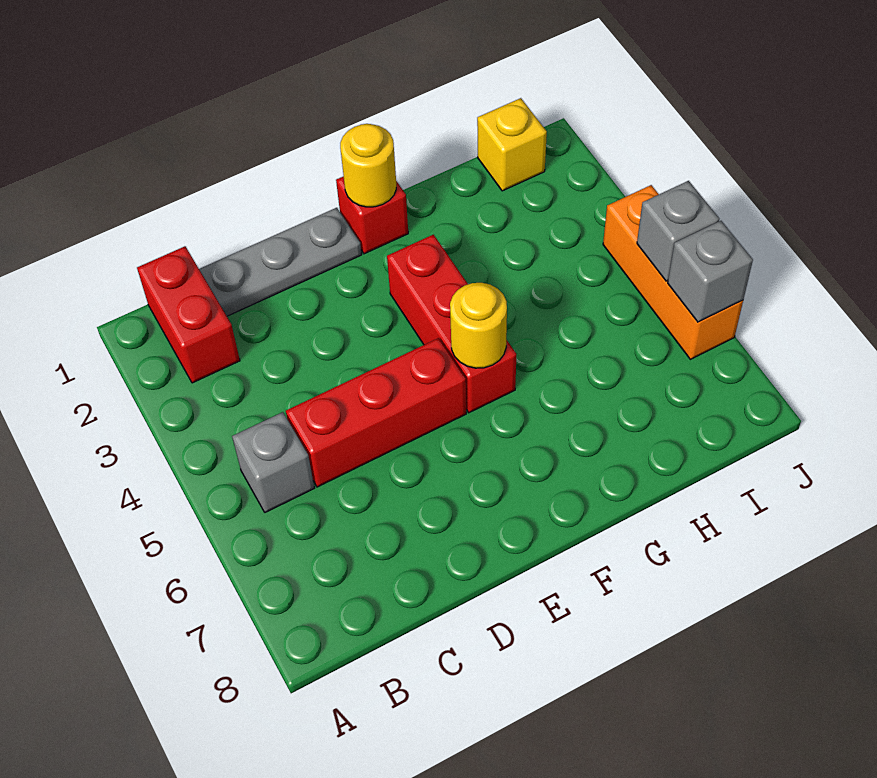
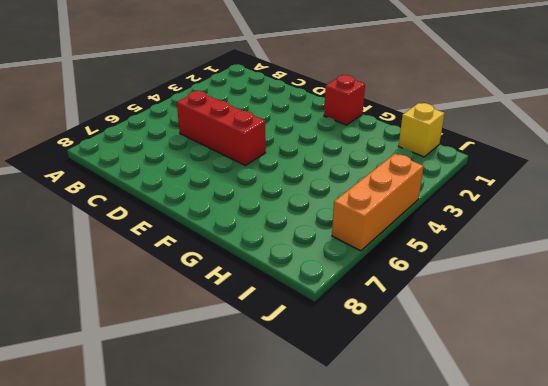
none -> red brick B1:B2 level 1
none -> grey brick B5 level 1
none -> grey plate C1:E1 level 1

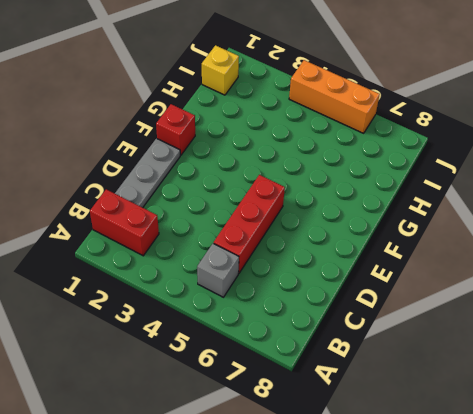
none -> red brick F3:F5 level 1
none -> yellow round brick F1 level 2
none -> yellow round brick F5 level 2

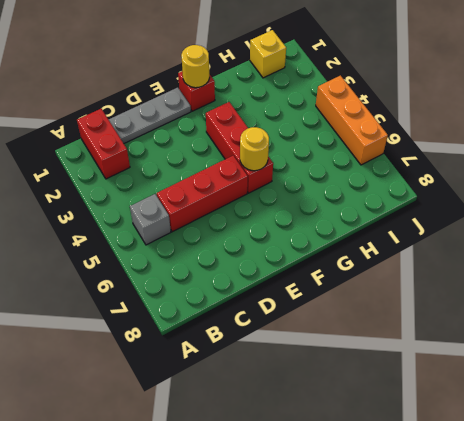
none -> grey brick J5 level 2
none -> grey brick J6 level 2

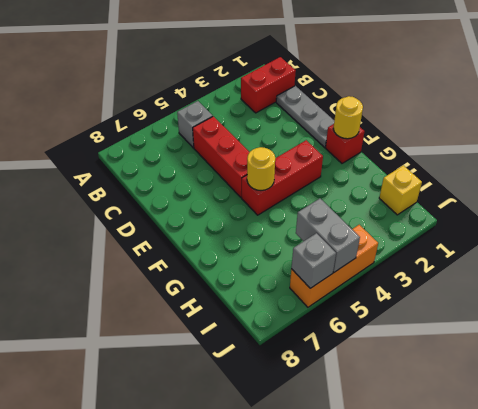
grey brick I5:J5 level 2 -> grey brick J5 level 2

